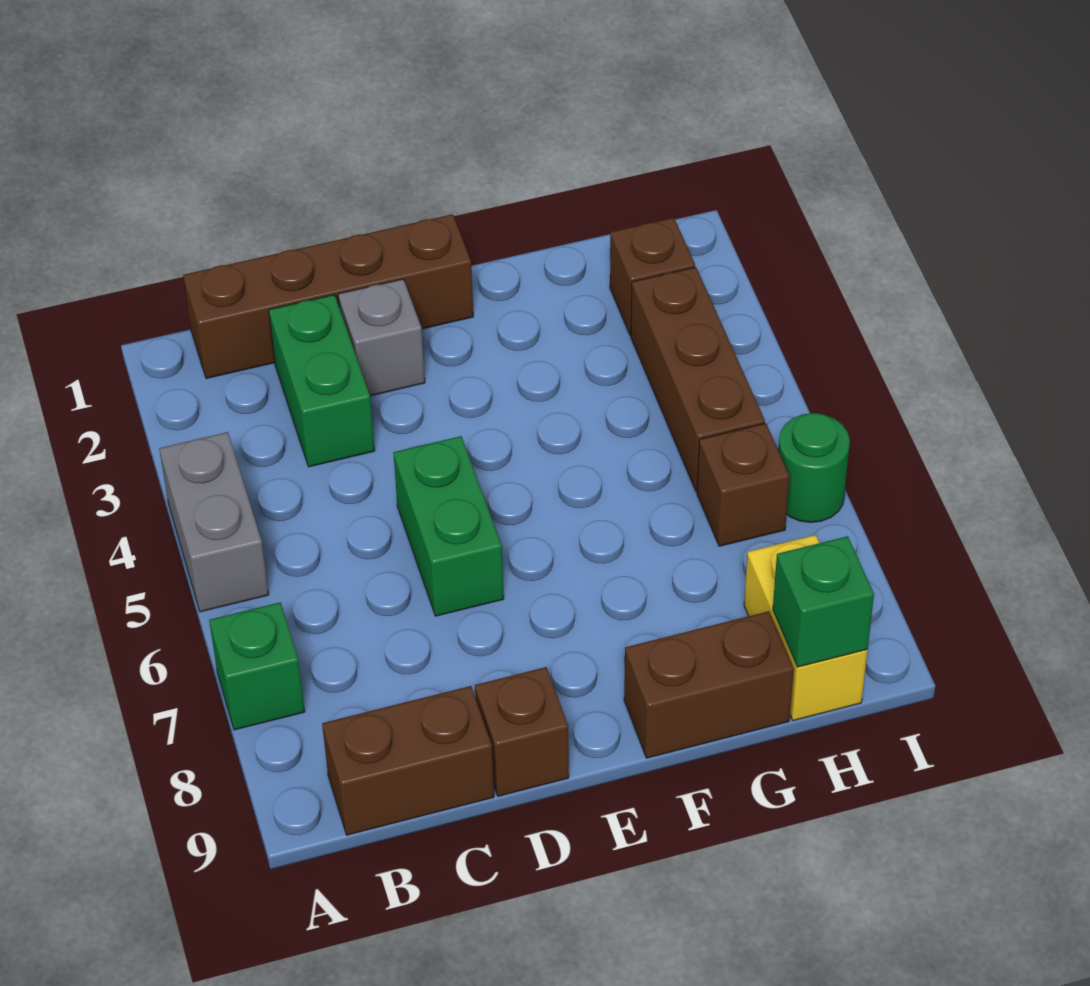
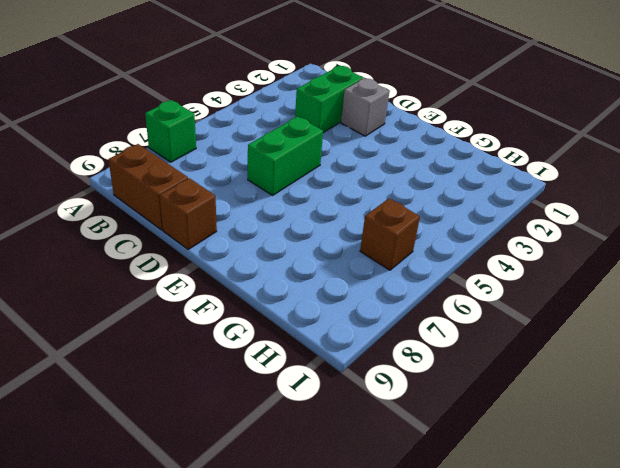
none -> grey brick A4:A5 level 1
none -> brown brick B1:E1 level 1
none -> brown brick F9:G9 level 1

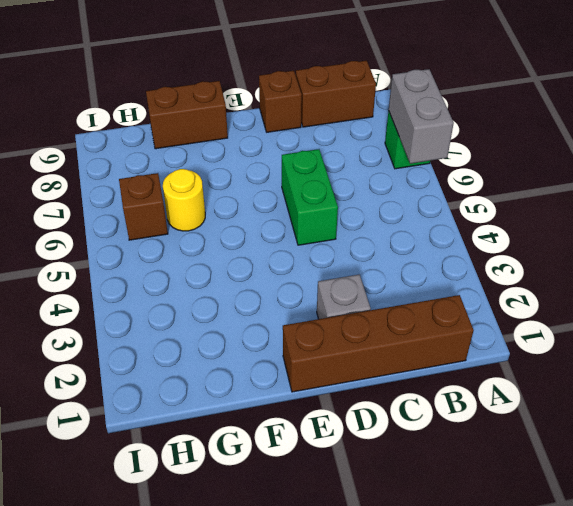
grey brick A6:A7 level 2 -> grey brick A4:A5 level 1
yellow round brick G6 level 1 -> none
none -> green brick C2:C3 level 1
none -> brown brick H2 level 1
none -> brown brick H3:H5 level 1

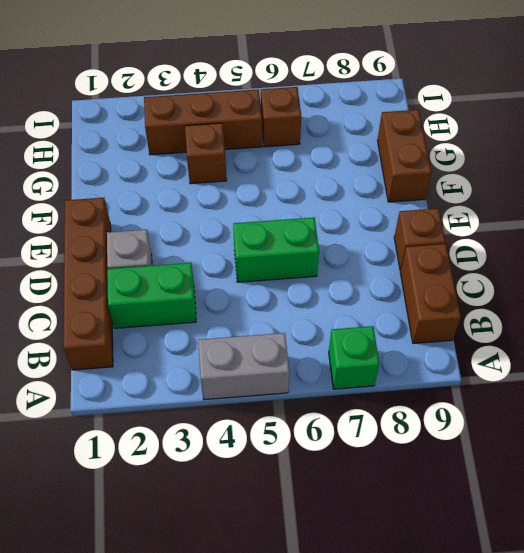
brown brick G4 level 1 -> brown brick H2 level 1
none -> yellow brick H8:H9 level 1
none -> green round brick I6 level 1
none -> green brick H9 level 2

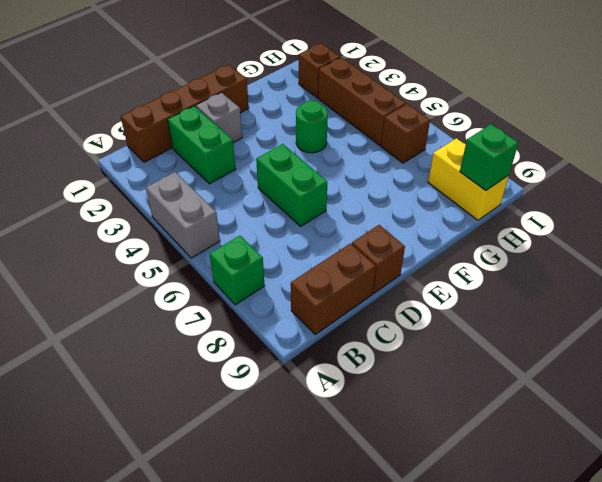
green round brick F4 level 1 -> green round brick I6 level 1
none -> brown brick F9:G9 level 1

